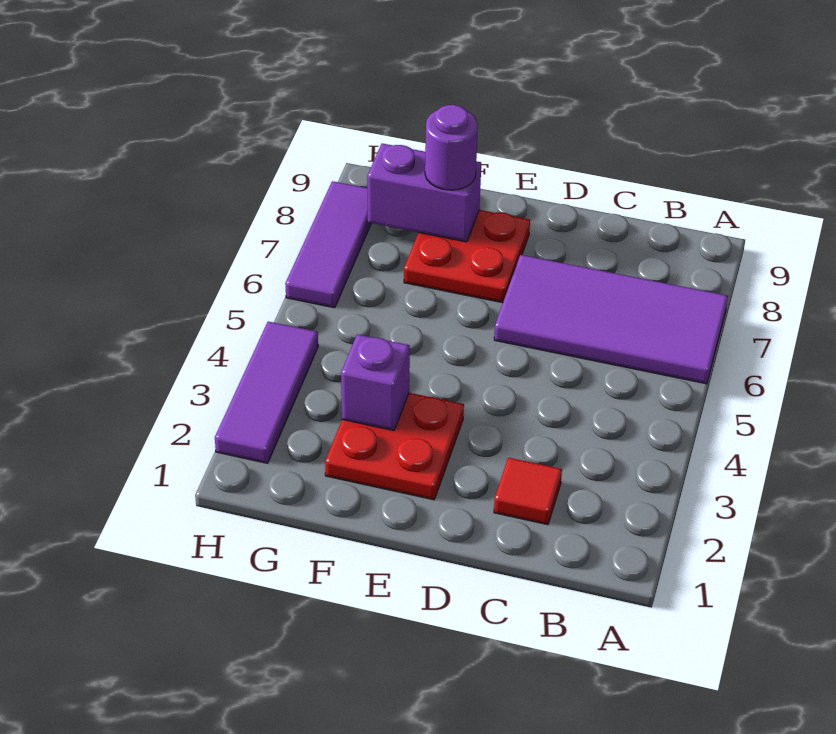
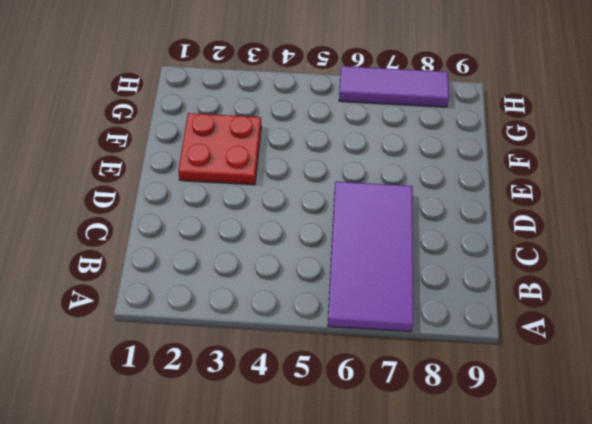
none -> red tile C2 level 1
none -> red plate E7:F8 level 1

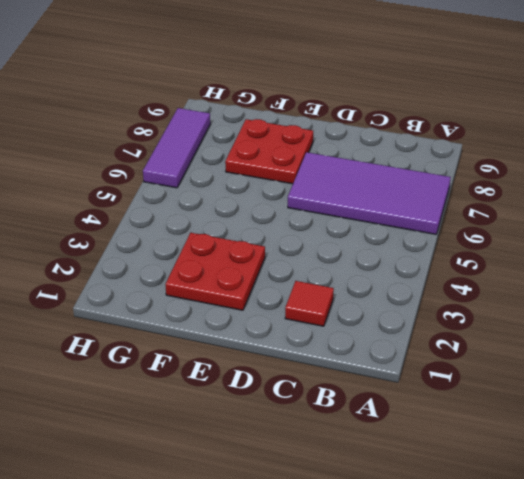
none -> purple tile H2:H4 level 1
none -> purple brick F3 level 2

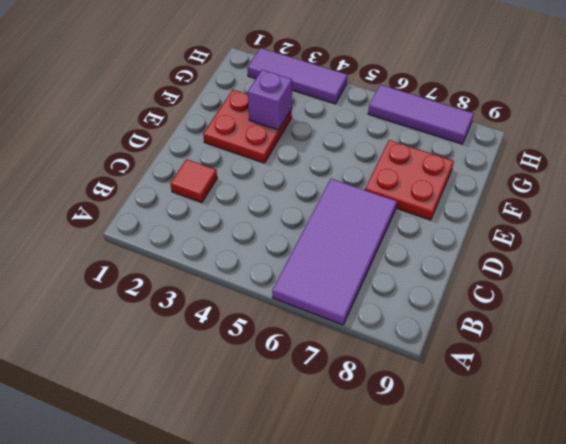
none -> purple brick F8:G8 level 2
none -> purple round brick F8 level 3

